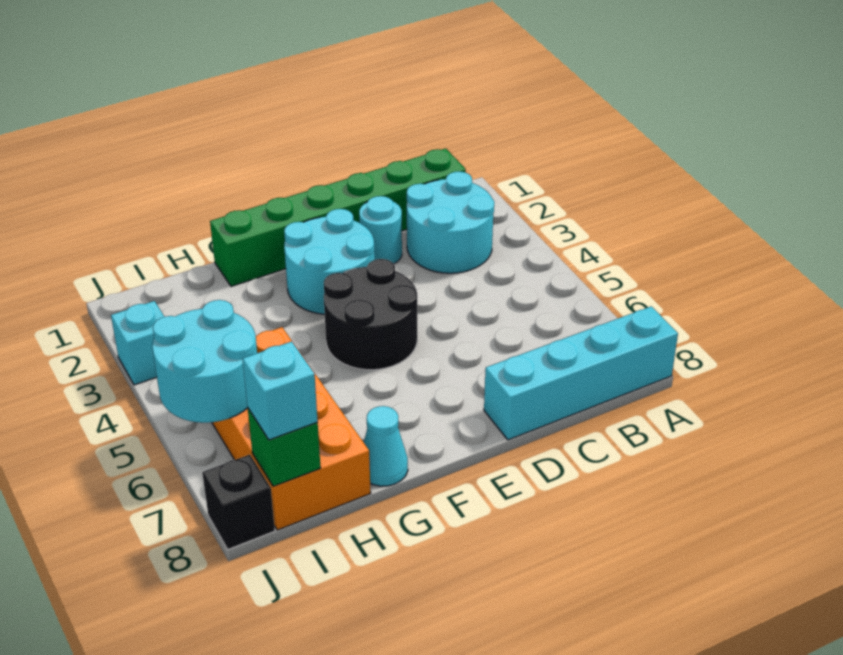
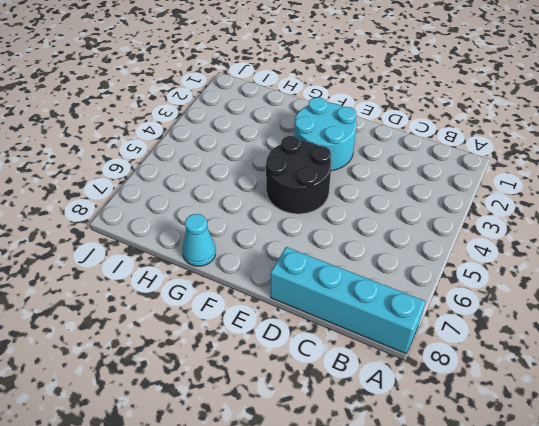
none -> green brick B1:G1 level 1
none -> cyan round brick B2:C3 level 1
none -> cyan round brick D2 level 1

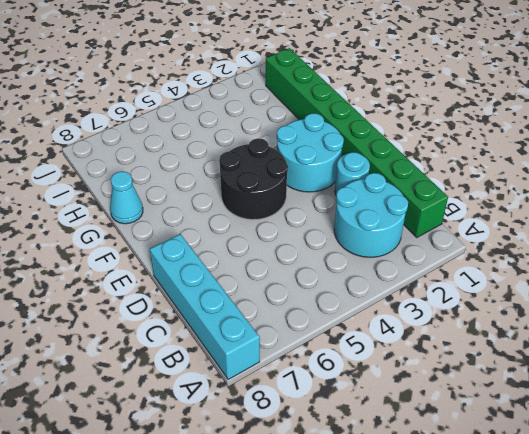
green brick B1:I1 level 1 -> green brick B1:G1 level 1
none -> orange brick H5:I8 level 1
none -> cyan brick J3 level 1
none -> black brick J8 level 1

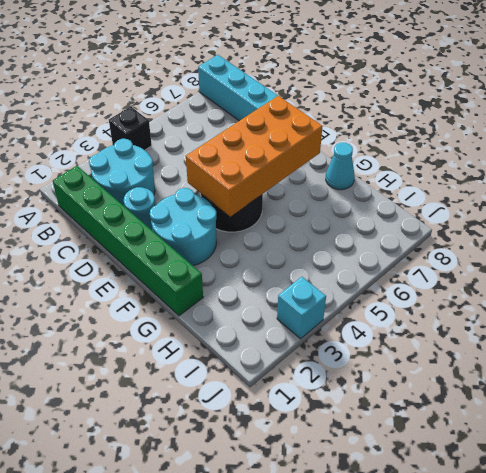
black brick A4 level 1 -> black brick J8 level 1
orange brick E4:F7 level 2 -> orange brick H5:I8 level 1
none -> cyan round brick I5:J6 level 2
none -> green brick I8 level 2
none -> cyan brick I8 level 3

